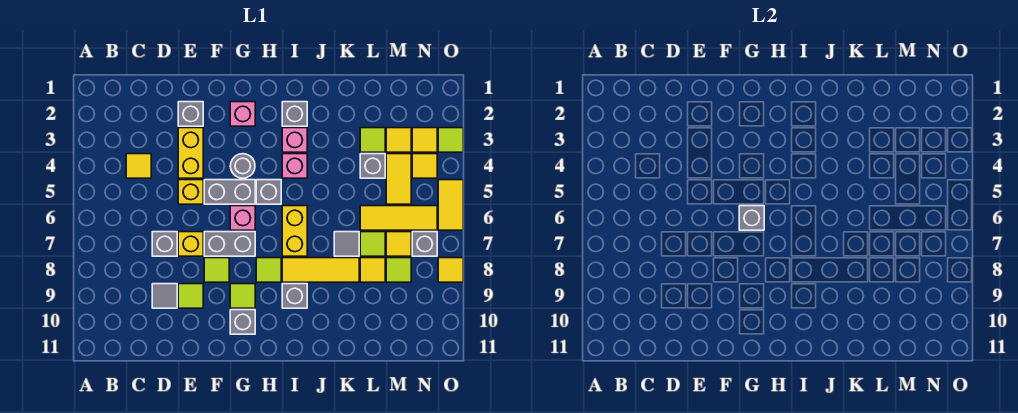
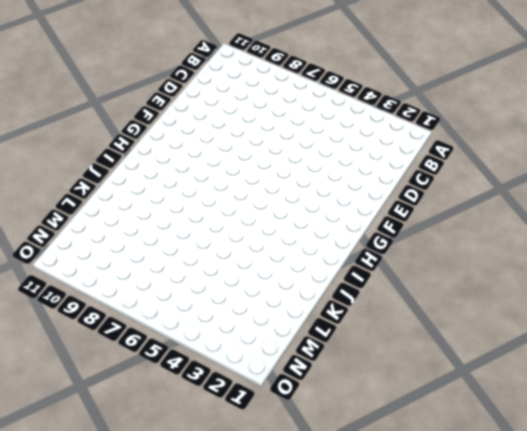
none -> yellow tile C4 level 1
none -> grey brick D7 level 1
none -> grey tile D9 level 1
none -> grey brick E2 level 1

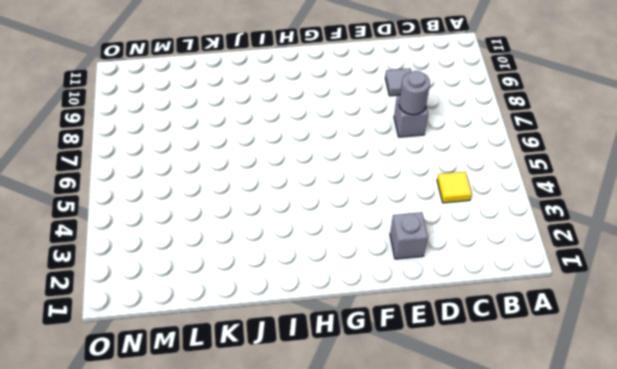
grey round brick D7 level 2 -> grey round brick G4 level 1
none -> yellow brick E3:E4 level 1
none -> yellow brick E5 level 1
none -> yellow brick E7 level 1
none -> lime tile E9 level 1

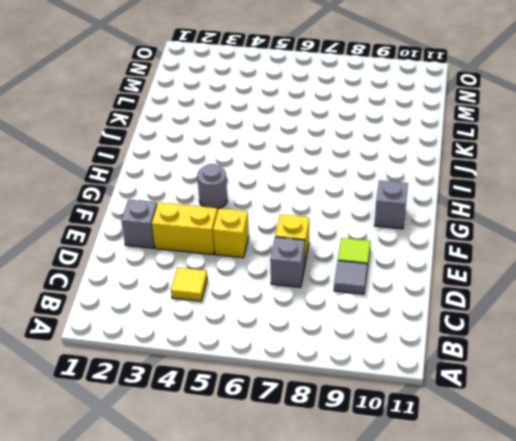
none -> grey brick F5:G5 level 1
none -> grey brick F7:G7 level 1
none -> lime tile F8 level 1
none -> pink brick G2 level 1

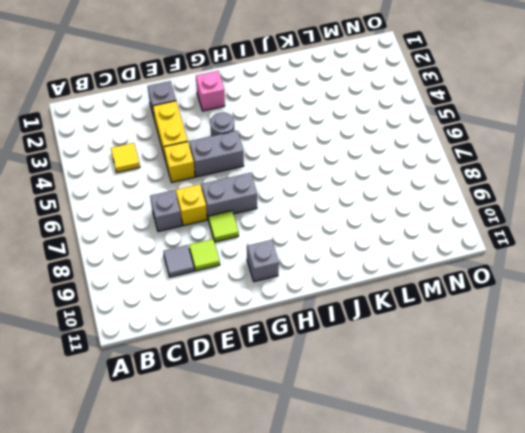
none -> pink brick G6 level 1
none -> lime tile G9 level 1
none -> grey brick H5 level 1
none -> lime tile H8 level 1

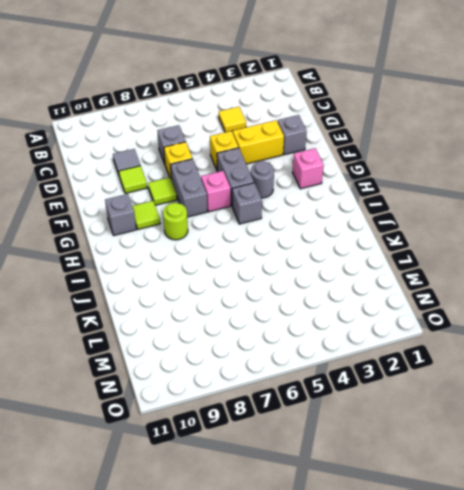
lime round brick H8 level 1 -> lime tile H8 level 1
none -> grey brick I2 level 1
none -> pink brick I3 level 1
none -> pink brick I4 level 1
none -> yellow brick I6:I7 level 1

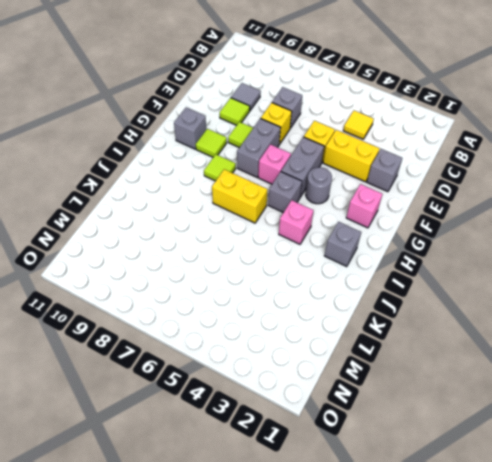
none -> pink brick I3 level 1
none -> yellow tile I8:K8 level 1
none -> grey brick I9 level 1
none -> grey tile K7 level 1

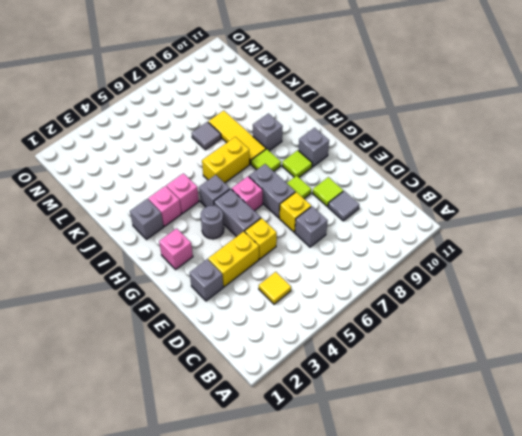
none -> lime tile L3 level 1
none -> grey brick L4 level 1
none -> yellow tile L6:N6 level 1
none -> lime tile L7 level 1

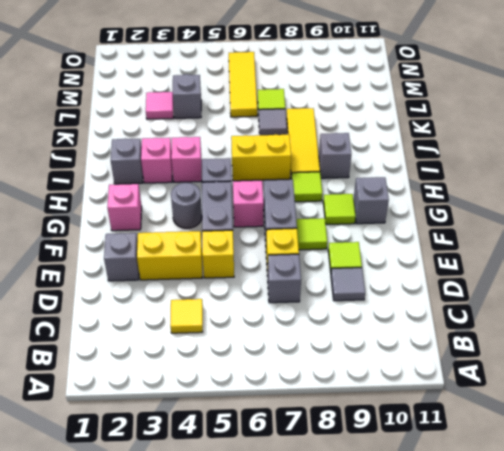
pink tile L3 level 1 -> lime tile L3 level 1
none -> yellow tile L8 level 1
none -> yellow tile M3 level 1
none -> yellow tile M4:M5 level 1
none -> yellow tile M7 level 1

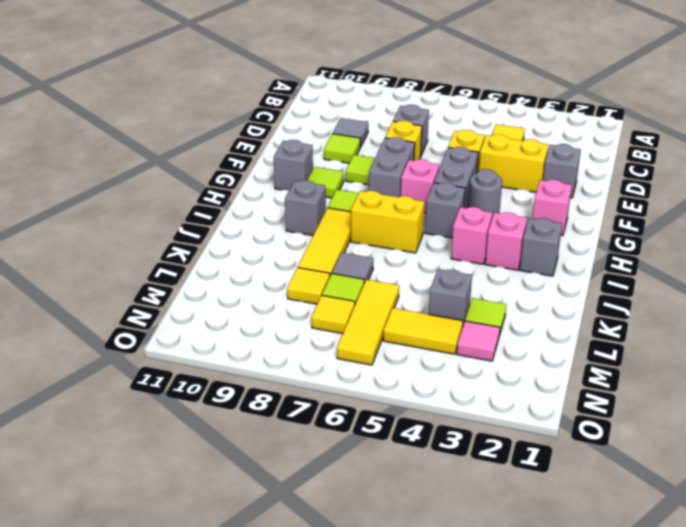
pink tile M3 level 1 -> yellow tile M3 level 1
none -> lime tile M8 level 1
none -> yellow tile N3 level 1
none -> yellow tile N4 level 1
none -> grey brick N7 level 1

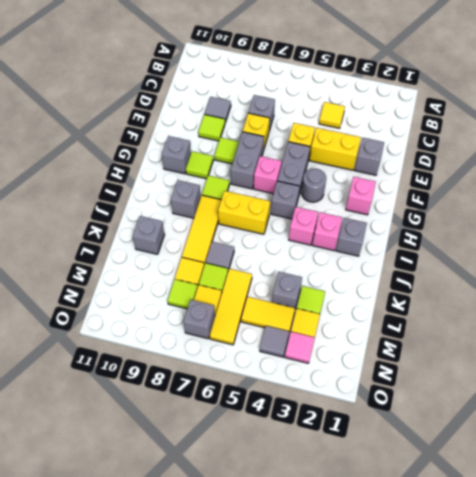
grey brick K10 level 1 -> grey brick G6 level 2
pink tile N3 level 1 -> yellow tile N3 level 1
grey tile N4 level 1 -> yellow tile N4 level 1
none -> lime tile O3 level 1
none -> yellow tile O5:O6 level 1
none -> yellow tile O8 level 1

